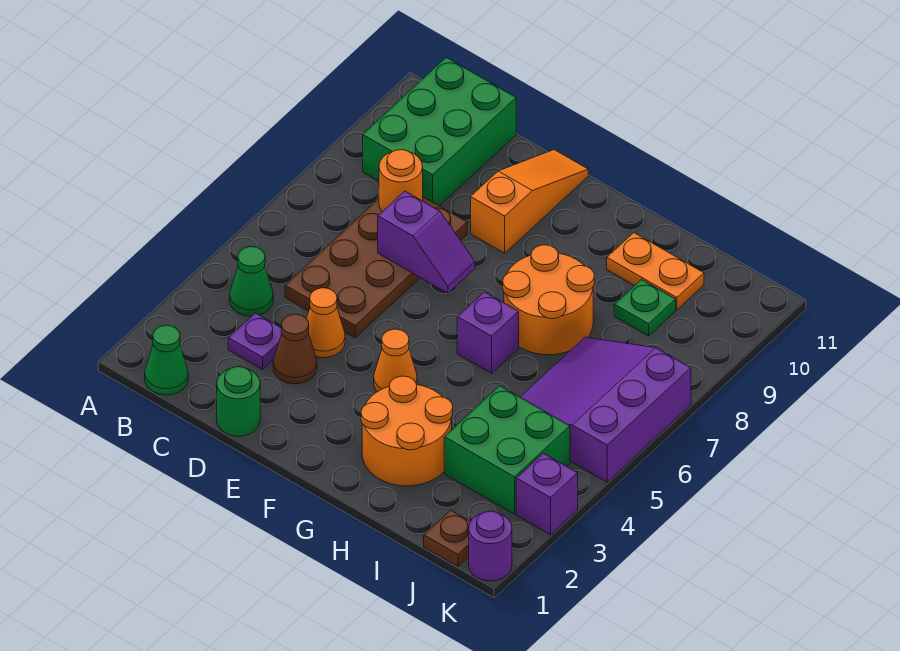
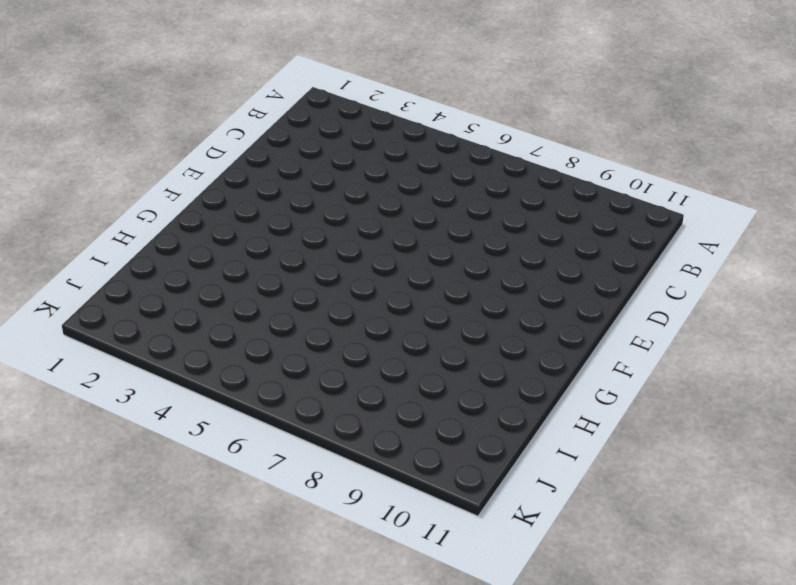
none -> green cone B1 level 1
none -> green cone B4 level 1
none -> green brick B9:C11 level 1

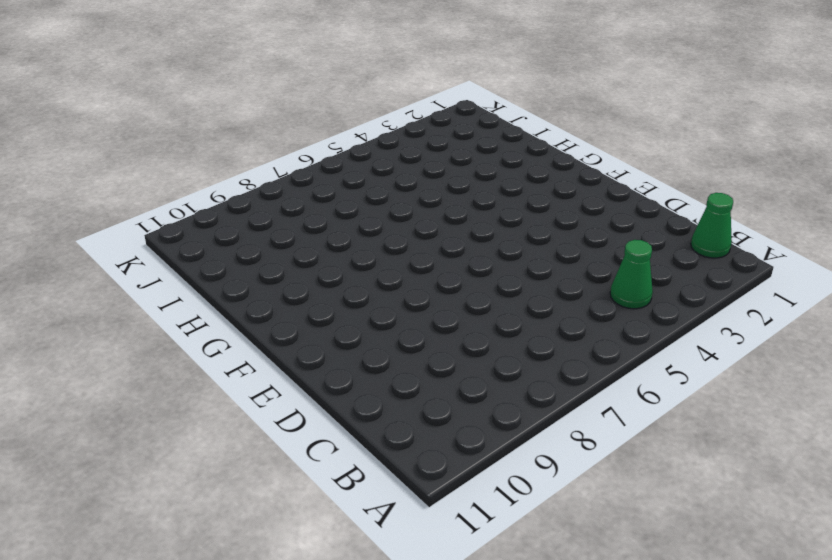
none -> green brick B9:C11 level 1
none -> purple plate C3 level 1
none -> brown plate C5:D8 level 1

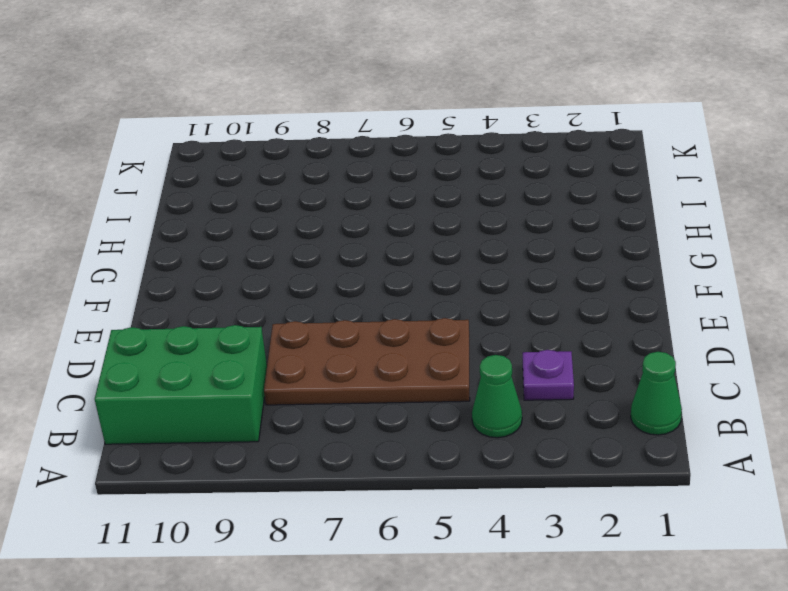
none -> green round brick D1 level 1
none -> brown cone D3 level 1
none -> orange cone D4 level 1

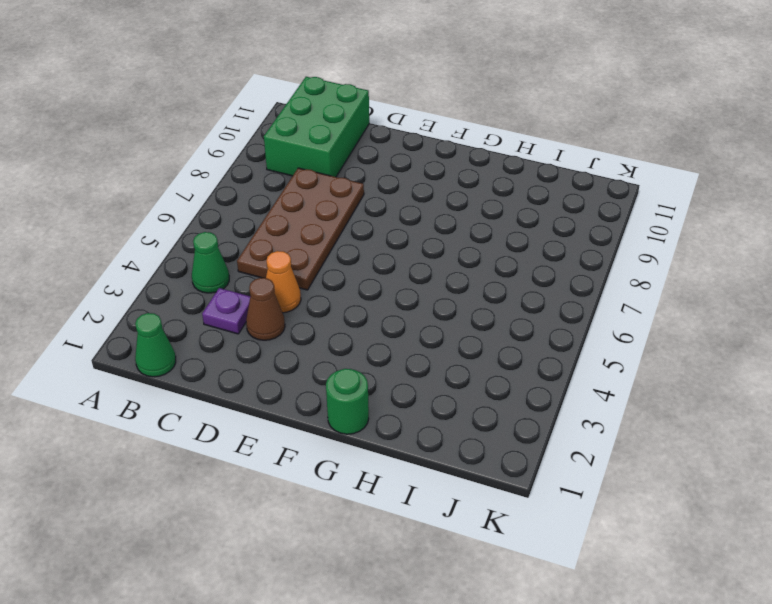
green round brick G1 level 1 -> green round brick D1 level 1
none -> orange slope E9:E11 level 1 top 9
none -> orange cone F4 level 1
none -> orange round brick G2:H3 level 1

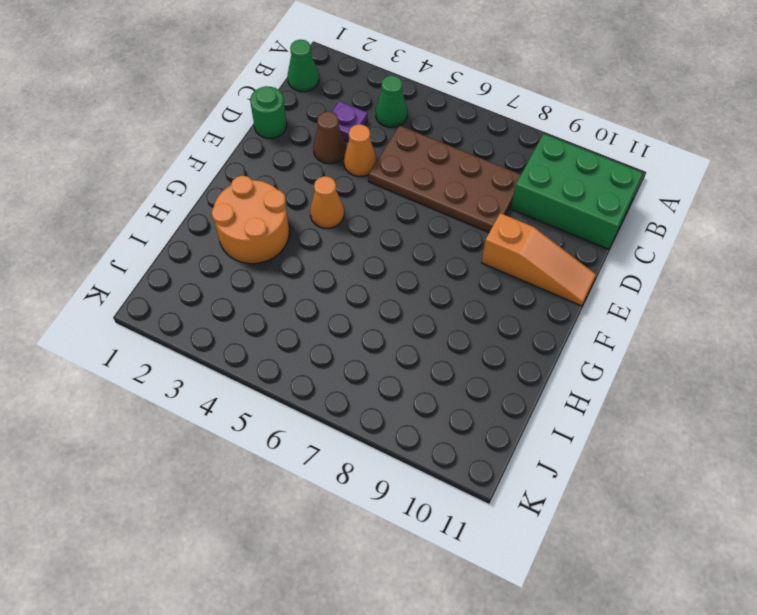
none -> purple brick G6 level 1
none -> orange round brick G7:H8 level 1
none -> orange plate H10:I10 level 1

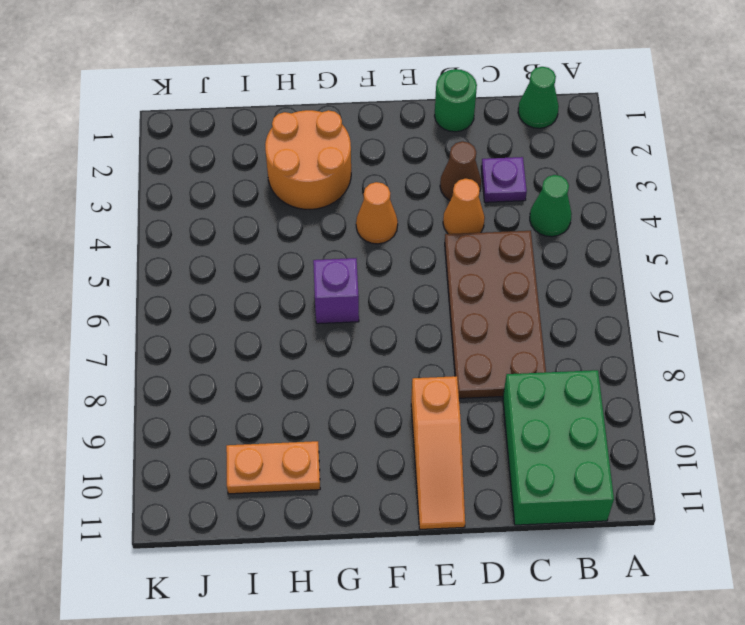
none -> orange round brick G7:H8 level 1
none -> green brick I3:J4 level 1
none -> purple slope I5:K7 level 1 top K

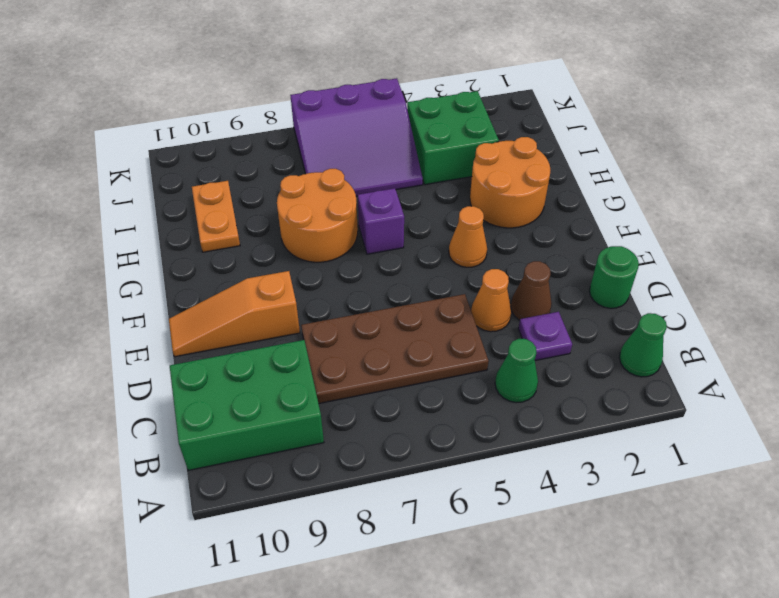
none -> green plate I9 level 1
none -> brown plate J1 level 1
none -> purple round brick K1 level 1

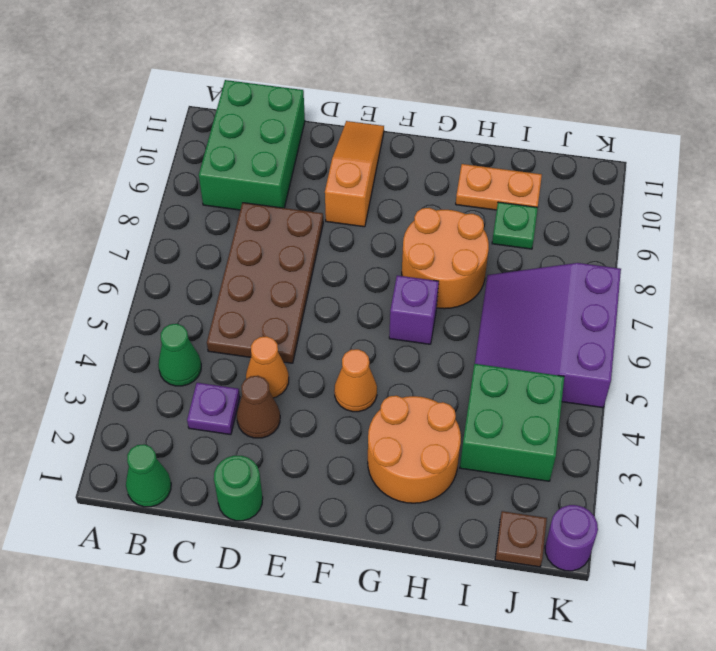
none -> purple brick K3 level 1
none -> orange round brick C8 level 2
none -> purple slope D7:E7 level 2 top D

